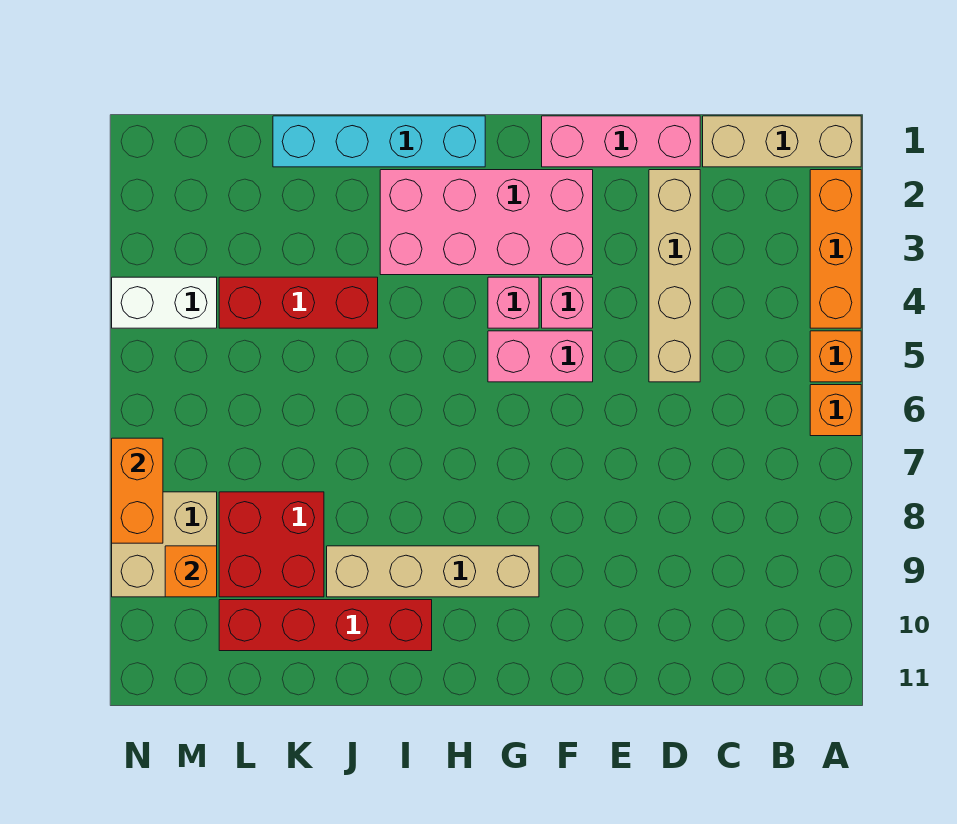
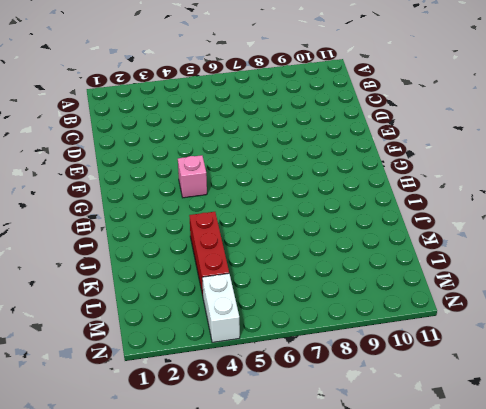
none -> tan brick A1:C1 level 1
none -> orange brick A2:A4 level 1
none -> orange brick A5 level 1

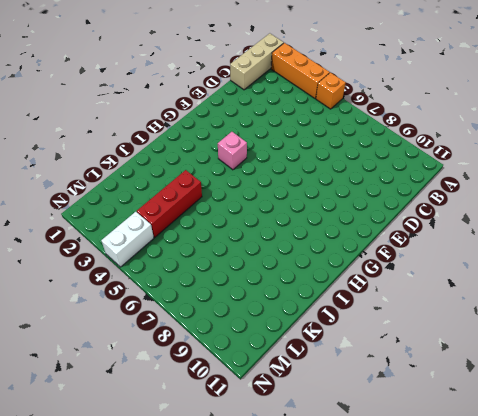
none -> orange brick A6 level 1
none -> pink brick D1:F1 level 1
none -> tan brick D2:D5 level 1

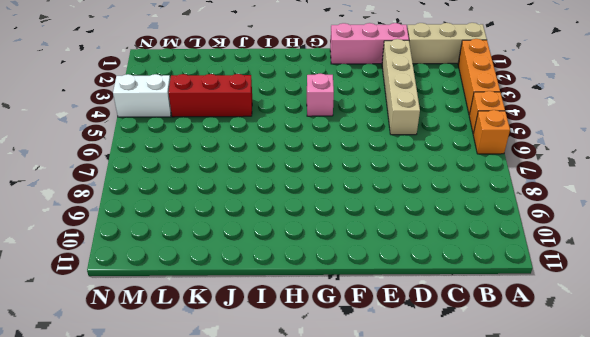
none -> pink brick F2:I3 level 1
none -> pink brick F4 level 1
none -> pink brick F5:G5 level 1

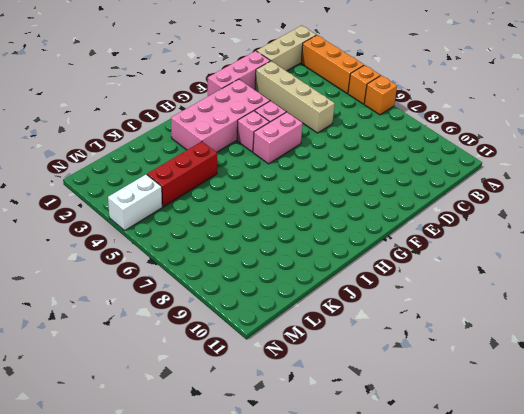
none -> tan brick G9:J9 level 1
none -> cyan brick H1:K1 level 1
none -> red brick I10:L10 level 1

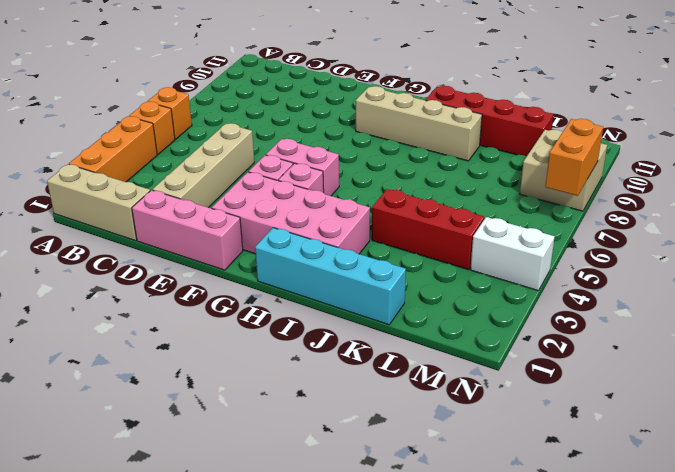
none -> red brick K8:L9 level 1
none -> orange brick M9 level 2

